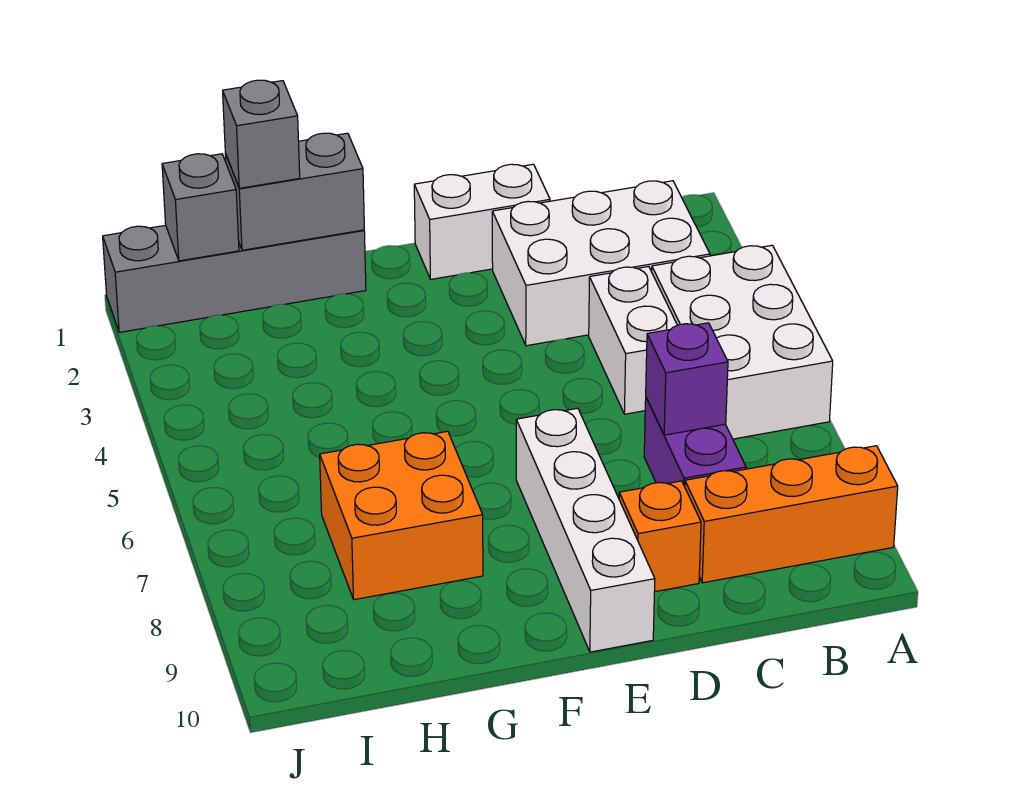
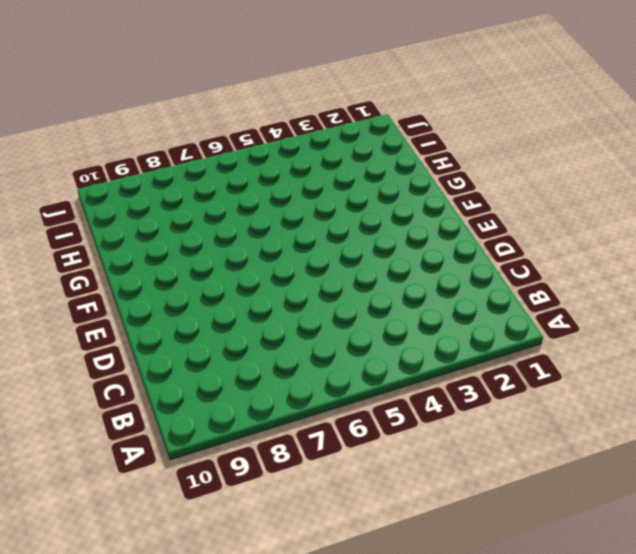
none -> white brick A4:B6 level 1
none -> orange brick A9:C9 level 1
none -> white brick B2:D3 level 1

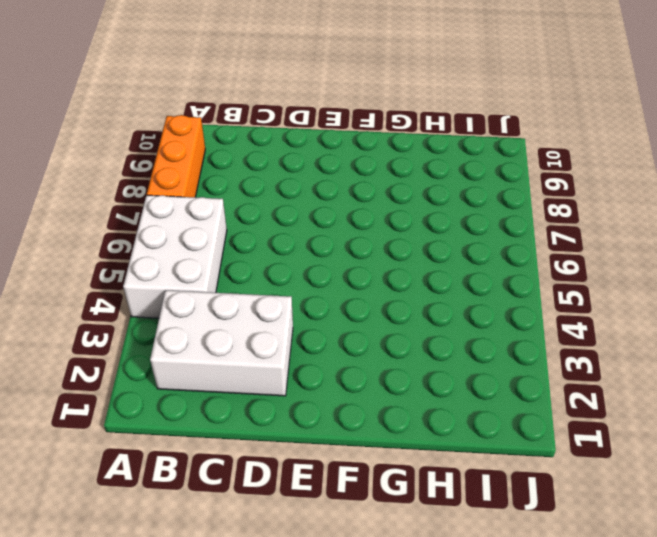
orange brick A7:A9 level 1 -> orange brick A9:C9 level 1
none -> white brick C4:C5 level 1
none -> purple brick C7:C8 level 1
none -> white brick D1:E1 level 1

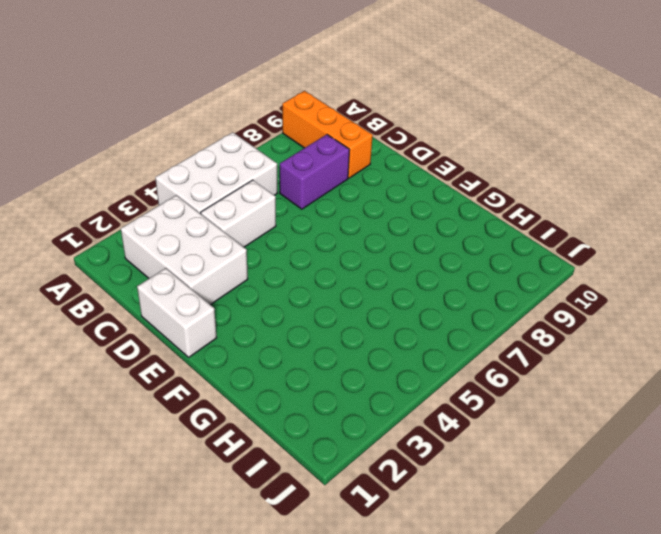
none -> orange brick D9 level 1
none -> white brick E7:E10 level 1
none -> grey brick G1:J1 level 1

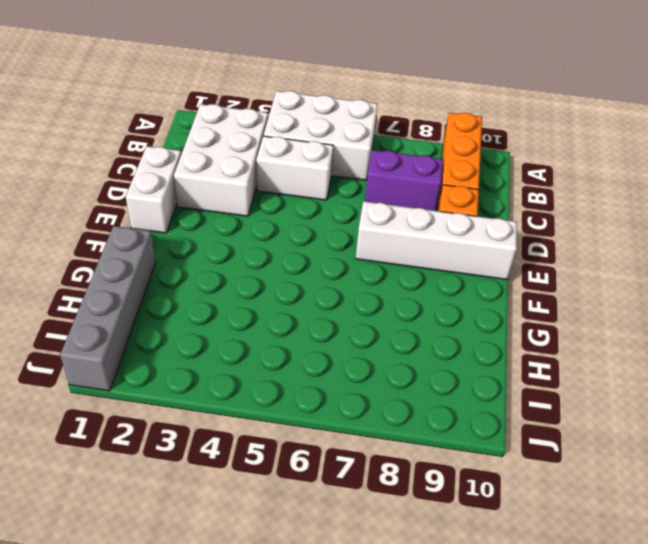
none -> orange brick G7:H8 level 1
none -> purple brick C7 level 2
none -> grey brick G1:H1 level 2

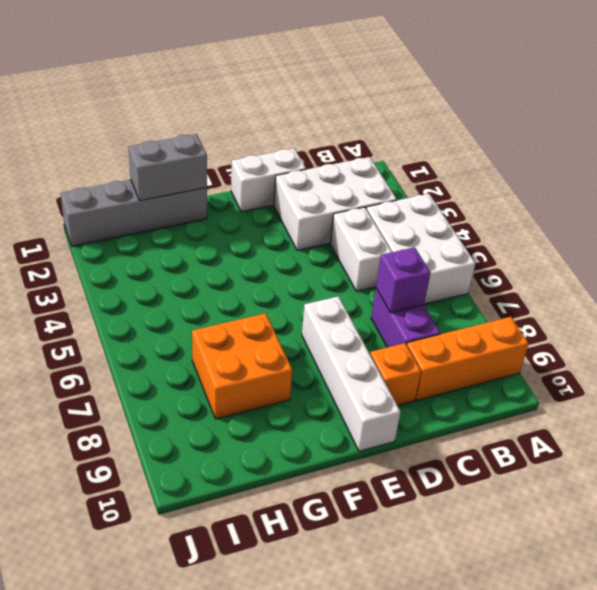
none -> grey brick I1 level 2
none -> grey brick H1 level 3

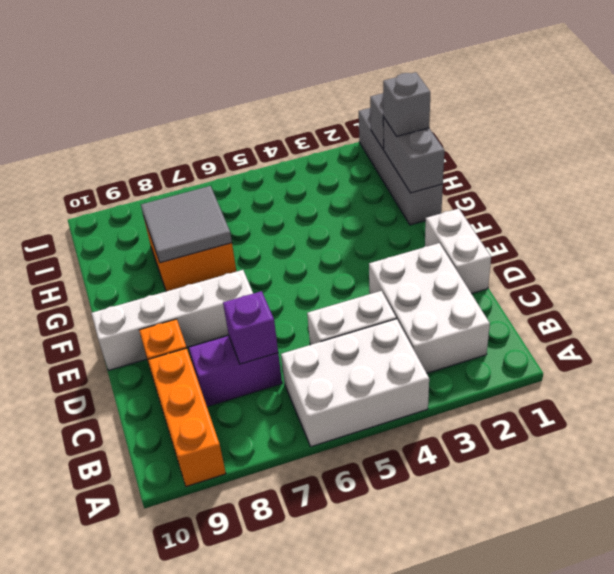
grey tile G7:H8 level 2 -> none

